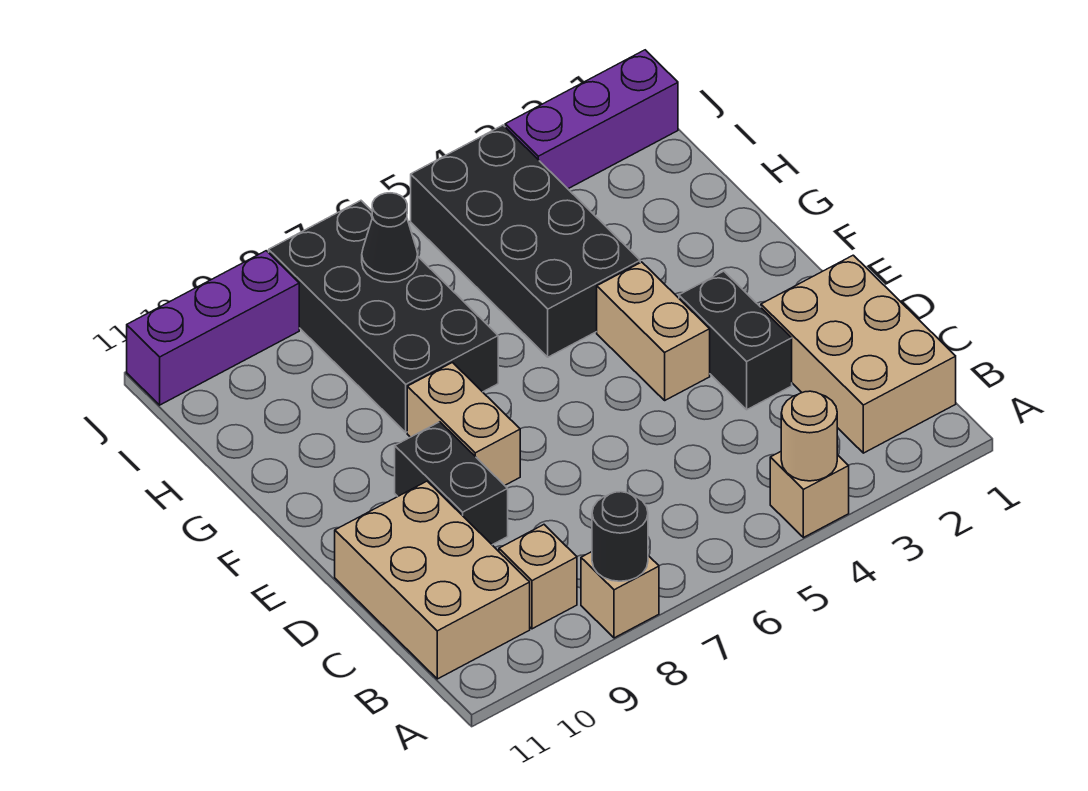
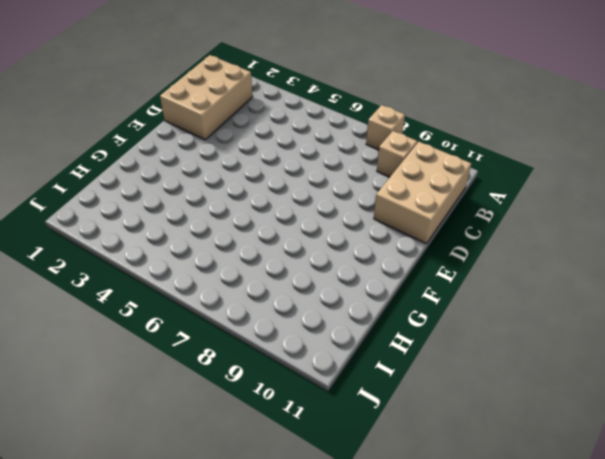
none -> tan brick A4 level 1
none -> black brick D3:E3 level 1
none -> black brick D9:E9 level 1

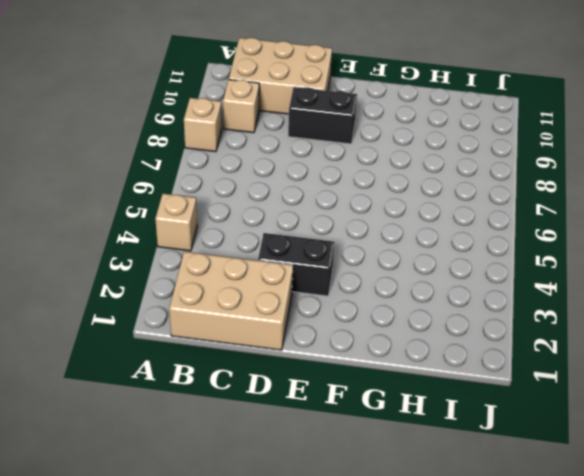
none -> tan brick E4:F4 level 1
none -> tan brick E8:F8 level 1
none -> black brick G4:J5 level 1

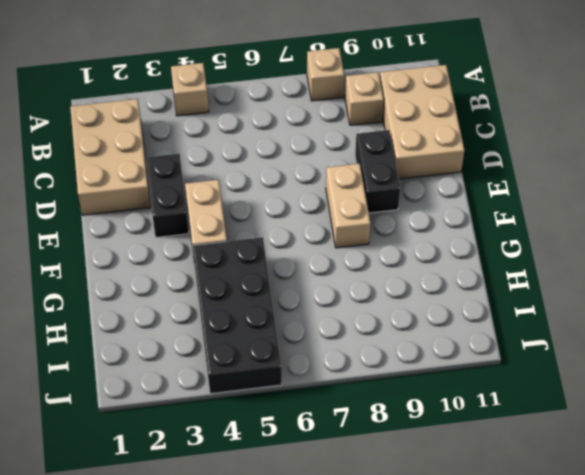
none -> black brick G7:J8 level 1
none -> purple brick J1:J3 level 1
none -> purple brick J9:J11 level 1

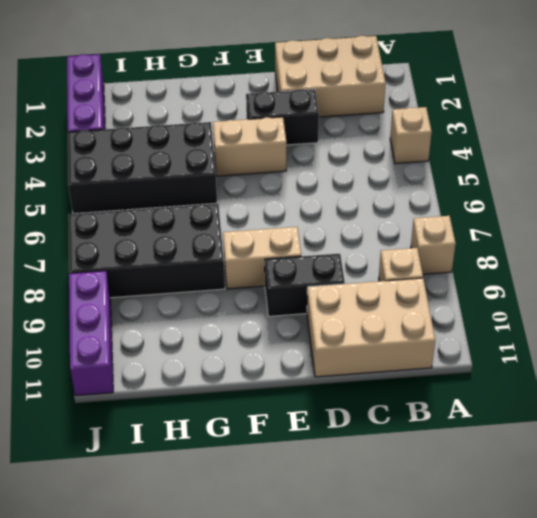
none -> tan round brick A4 level 2
none -> black round brick A8 level 2
none -> black cone I7 level 2

